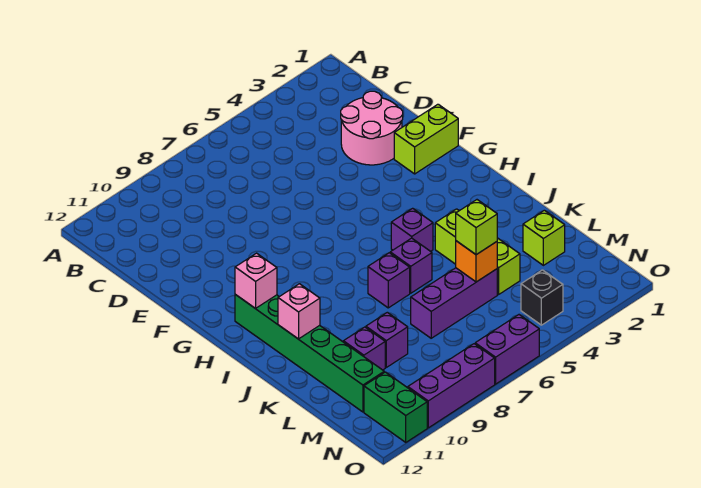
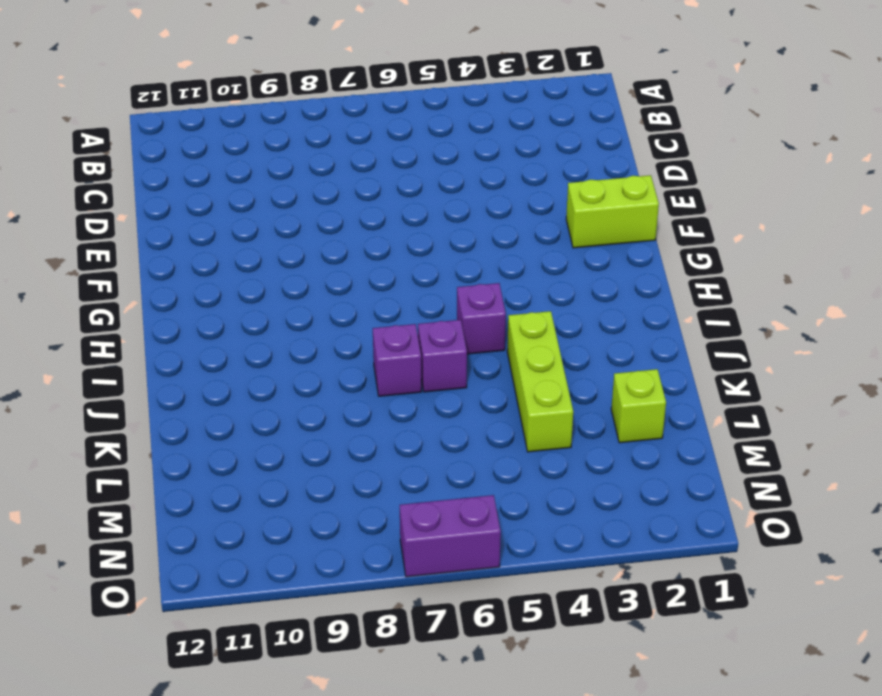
none -> pink round brick D2:E3 level 1
none -> green brick H11:M11 level 1
none -> purple brick L5:L7 level 1

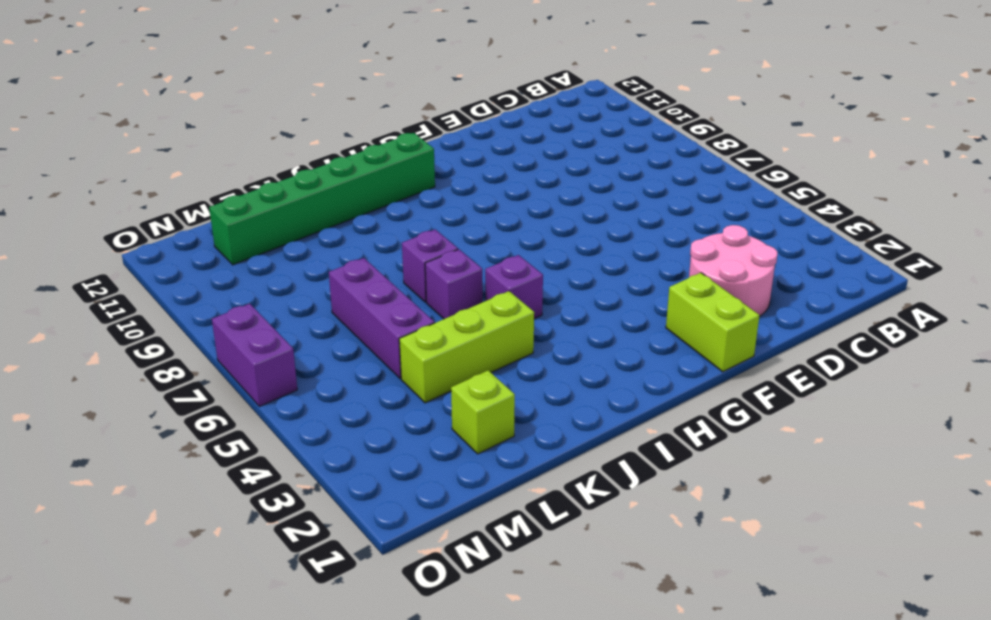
none -> purple brick L9 level 1
none -> purple brick L10 level 1
none -> black brick N4 level 1

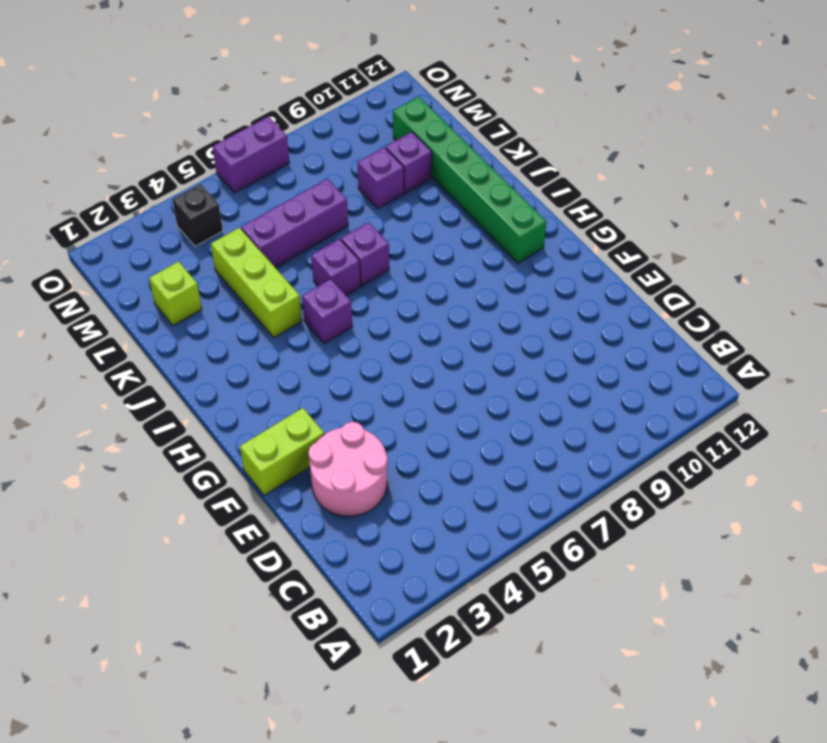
none -> green brick N11:O11 level 1
none -> purple brick O8:O10 level 1
none -> pink brick H11 level 2

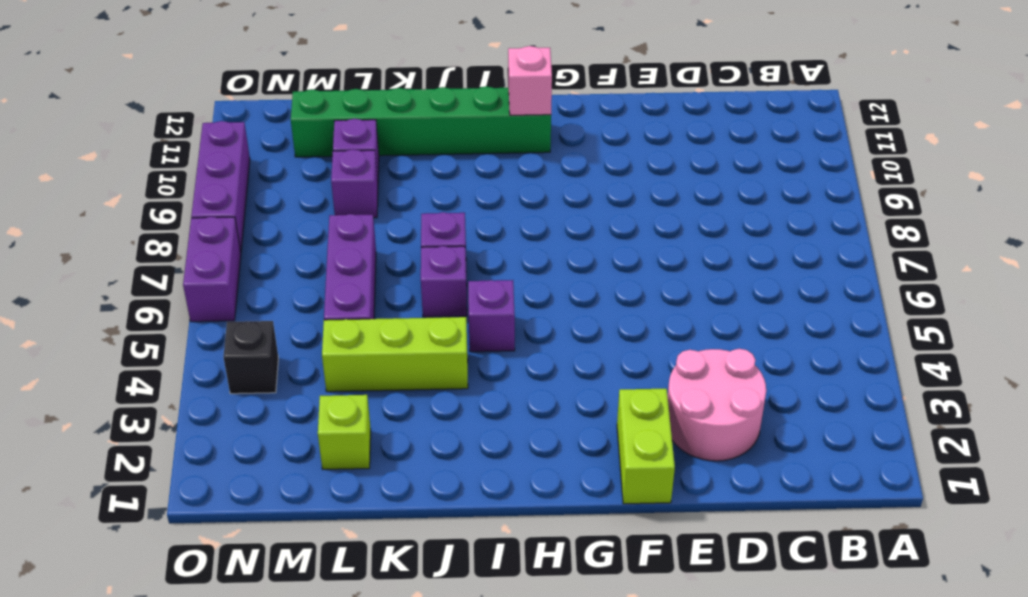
none -> green brick N11:O11 level 1
none -> pink brick J11 level 2
none -> orange brick L5 level 2

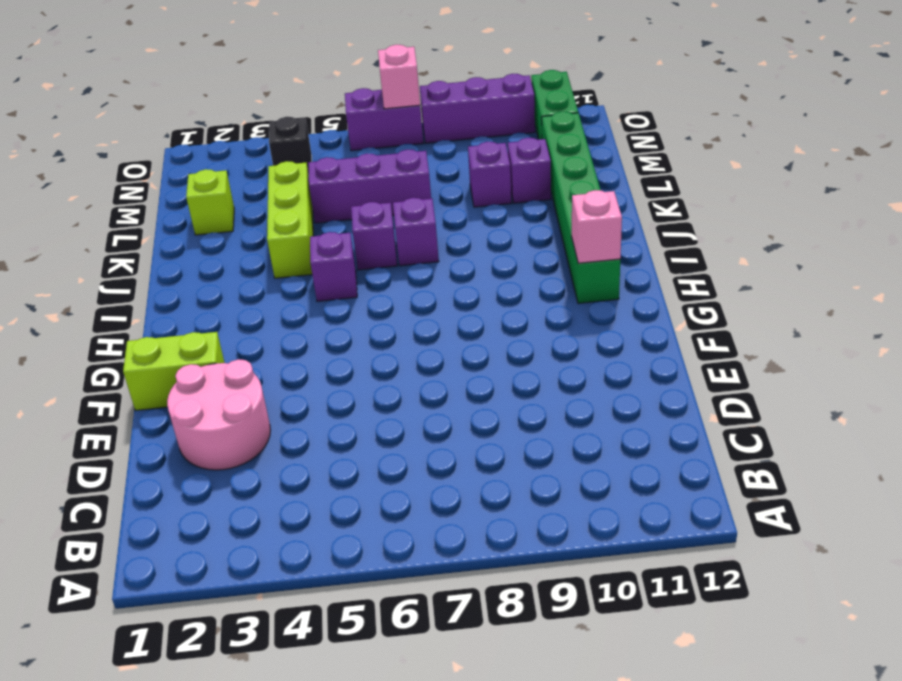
pink brick O7 level 2 -> pink brick J11 level 2
none -> orange brick L5 level 2
none -> lime brick L5 level 3

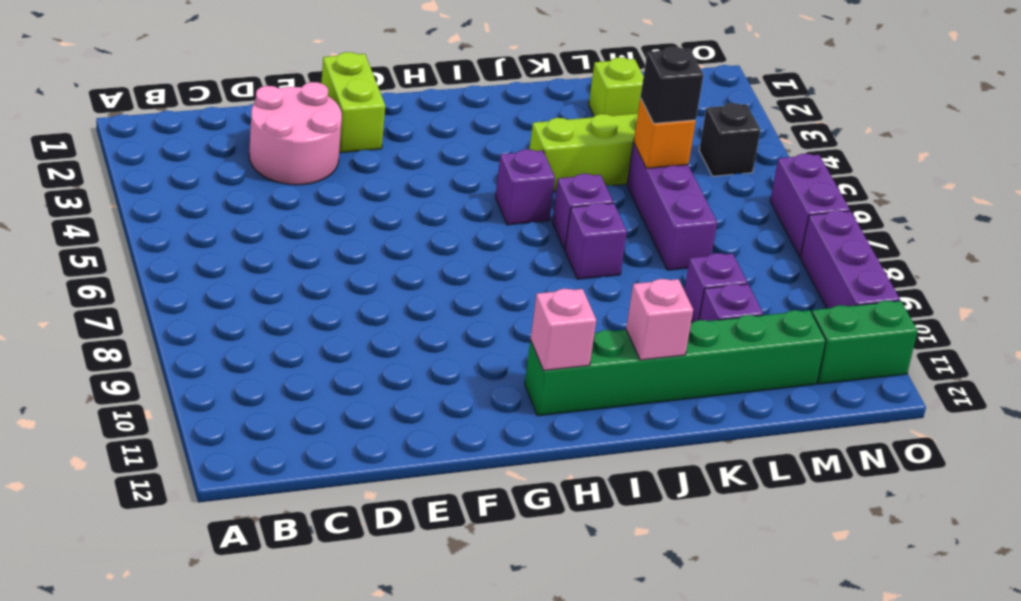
black brick L5 level 3 -> lime brick L5 level 3

